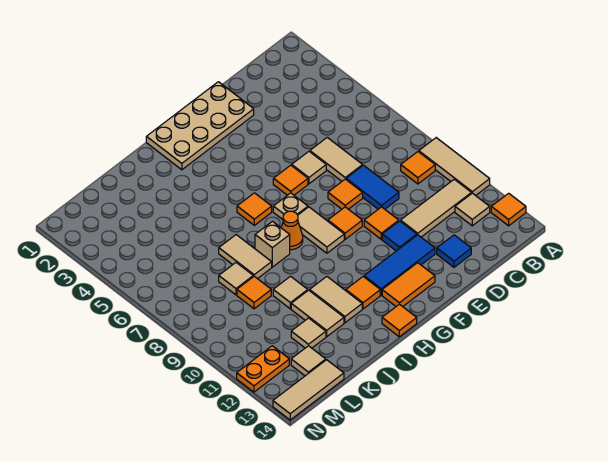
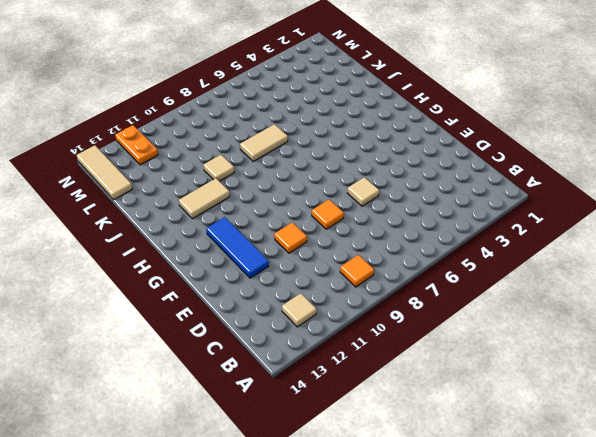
none -> tan tile A9:A11 level 1
none -> orange tile A13 level 1
none -> tan tile B11:D11 level 1
none -> tan tile D6:D7 level 1

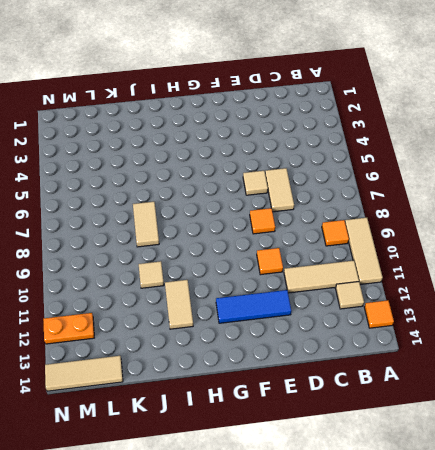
none -> blue tile D8:D9 level 1
none -> blue tile D13 level 1
none -> tan plate E1:H2 level 1
none -> blue tile E11 level 1

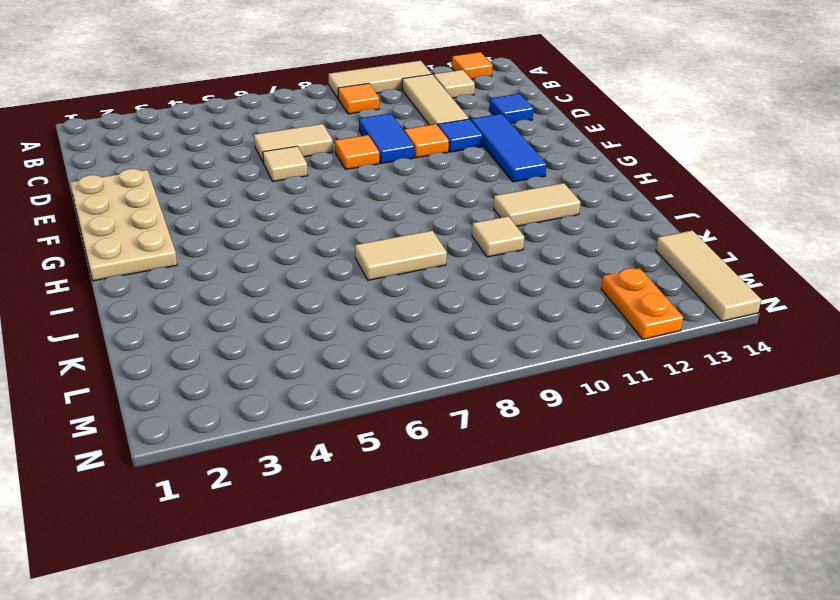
blue tile D9:E9 level 1 -> blue tile D8:D9 level 1
none -> orange tile F6 level 1
none -> orange tile F9 level 1
none -> orange tile F13:G13 level 1
none -> tan plate G7 level 1

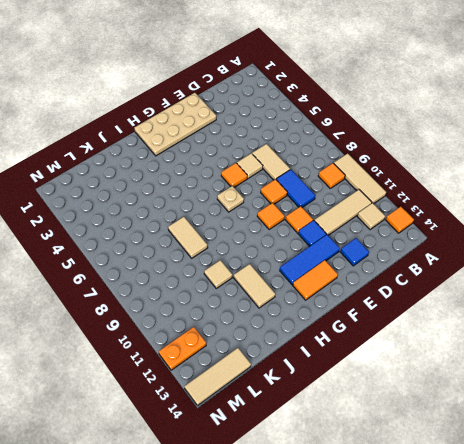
none -> tan tile G8:G9 level 1
none -> orange tile H6 level 1
none -> orange cone H8 level 1
none -> orange tile H12 level 1

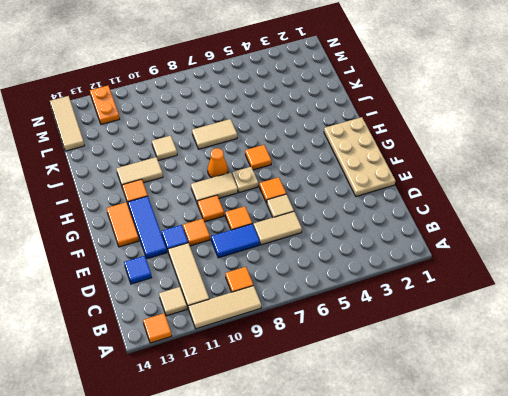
none -> orange tile H14 level 1
none -> tan brick I8 level 1
none -> tan tile J11:J12 level 1
none -> tan tile K8 level 1

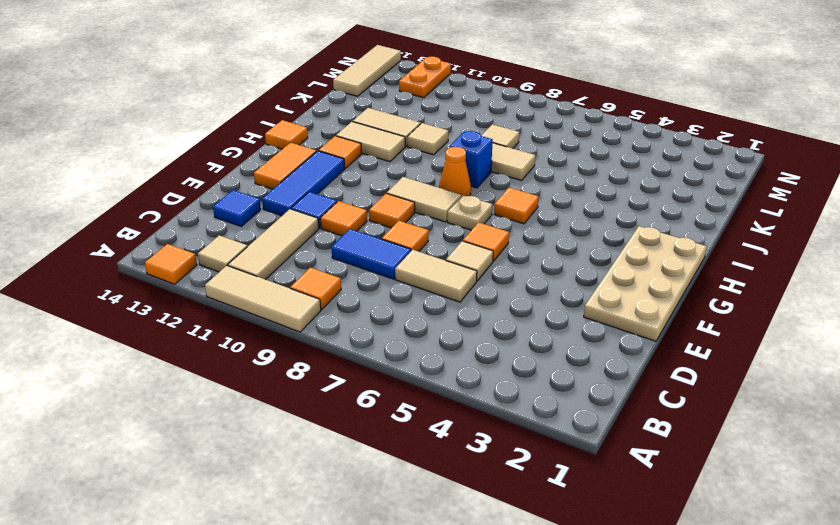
blue brick I8 level 1 -> tan brick I8 level 1
none -> orange tile K9 level 1
none -> tan tile K12 level 1
none -> tan tile L13 level 1

